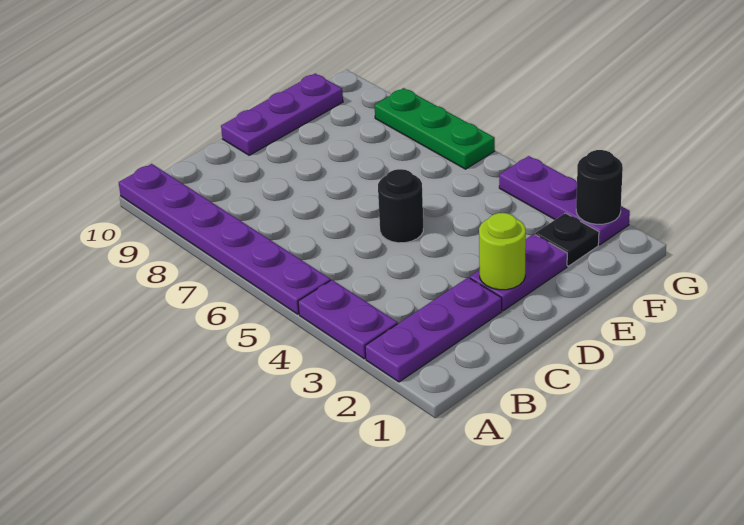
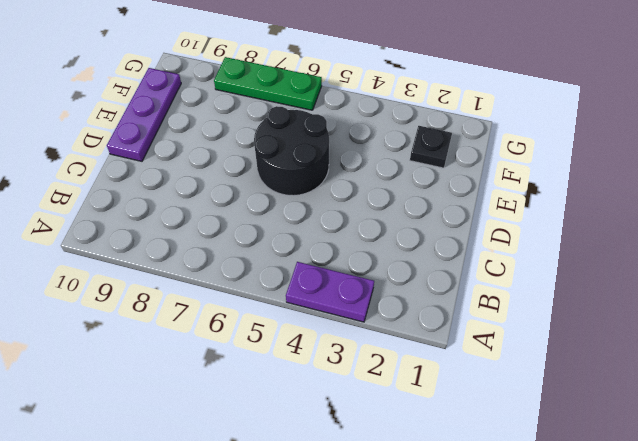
black round brick D5:E6 level 1 -> black round brick D5 level 1
none -> purple plate A2:C2 level 1
none -> purple plate A5:A10 level 1

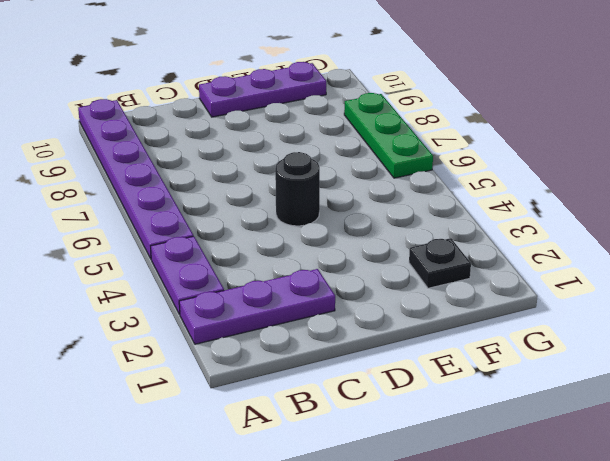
none -> purple plate D2:E2 level 1
none -> purple plate G2:G4 level 1

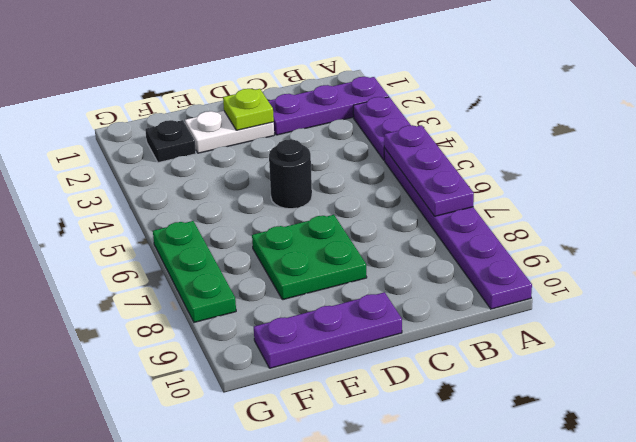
purple plate A5:A7 level 2 -> purple plate G2:G4 level 1
white plate D2:E2 level 1 -> purple plate D2:E2 level 1
lime plate D2 level 2 -> lime round brick D2 level 2
green plate D7:E8 level 1 -> none
none -> black round brick G2 level 2

